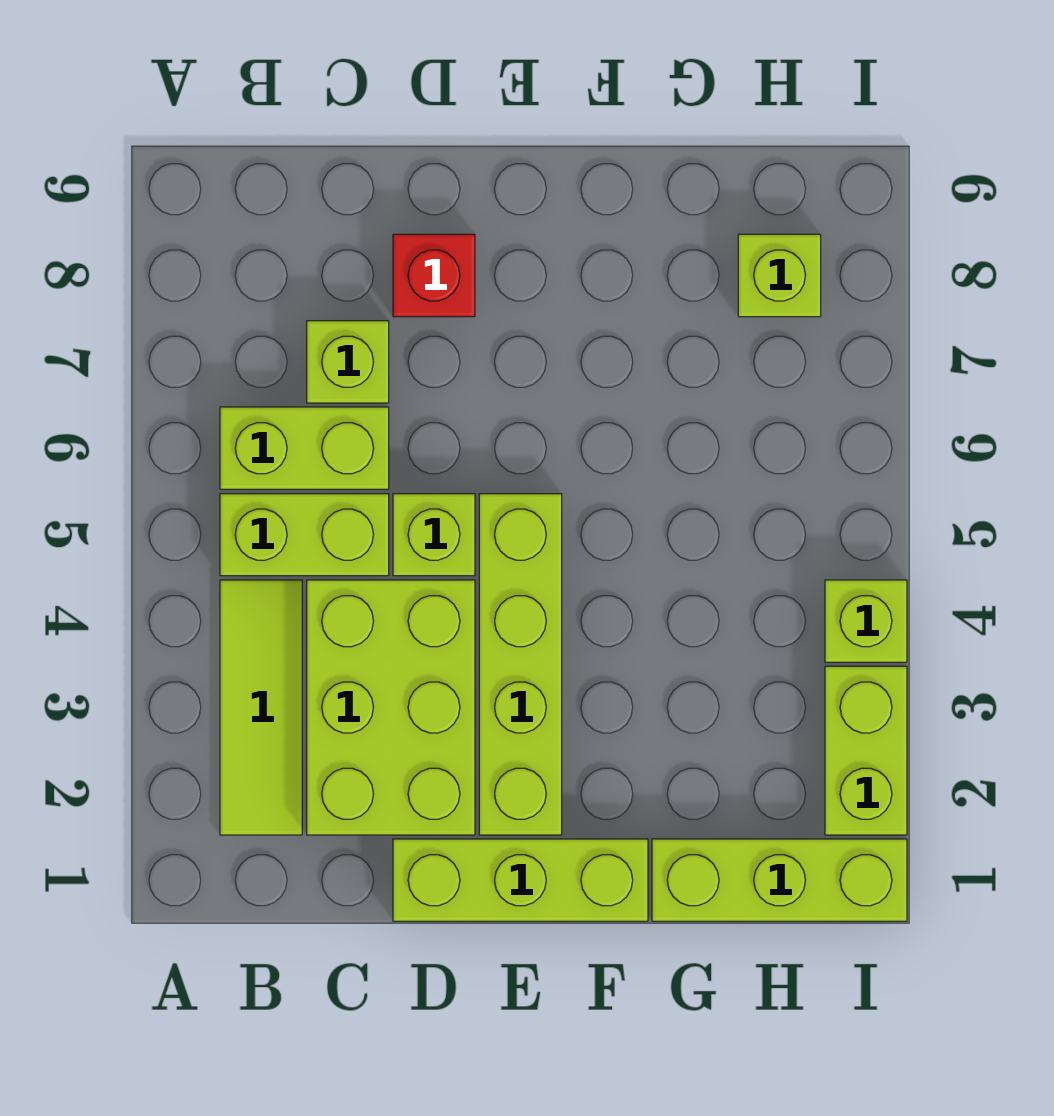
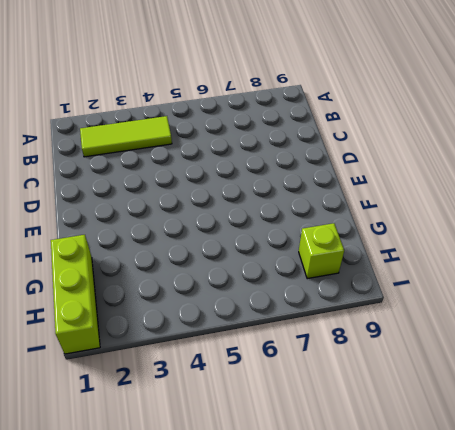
none -> lime brick B5:C5 level 1
none -> lime brick B6:C6 level 1
none -> lime brick C2:D4 level 1

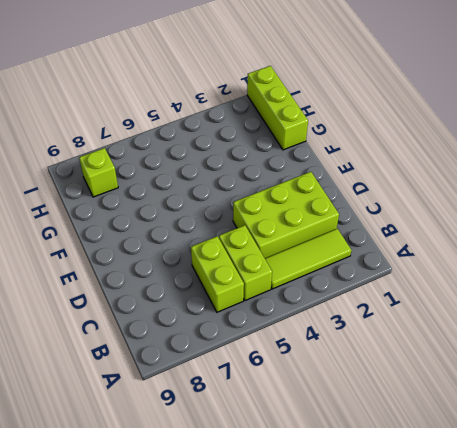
none -> lime brick C7 level 1
none -> lime brick D1:F1 level 1
none -> lime brick D5 level 1

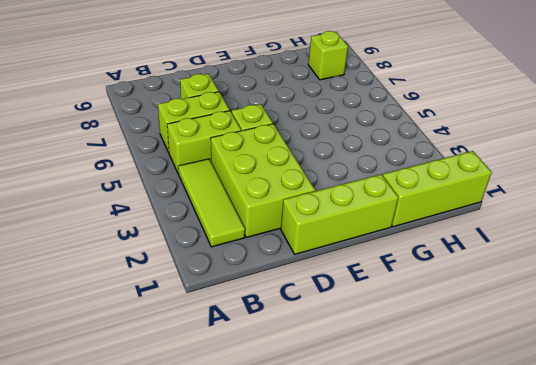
none -> red brick D8 level 1
none -> lime brick E2:E5 level 1
none -> lime brick I2:I3 level 1

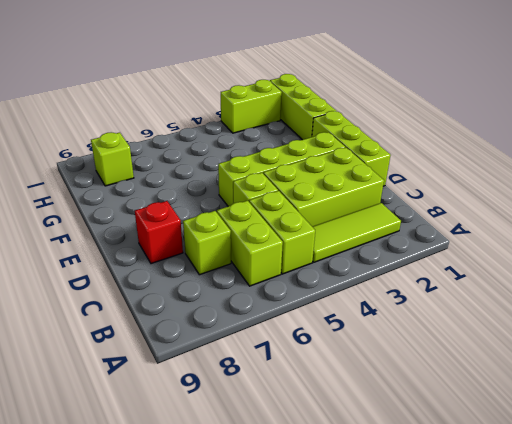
none -> lime brick I4 level 1

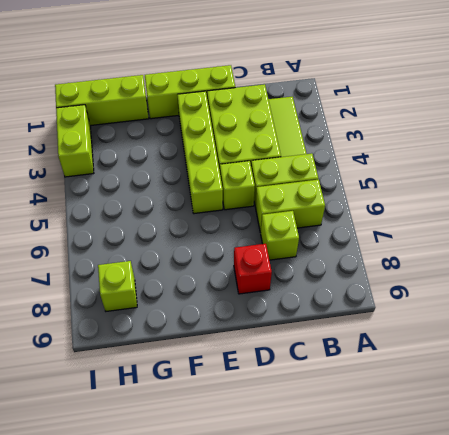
none -> lime brick I4 level 1

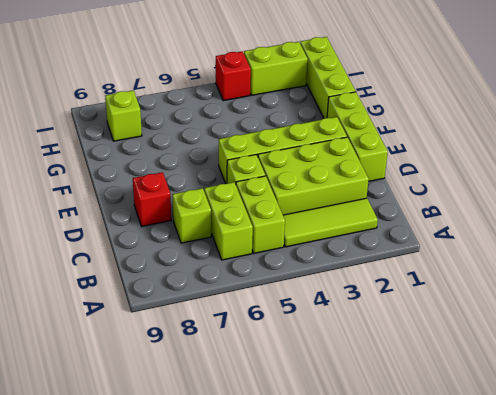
red brick I4 level 1 -> lime brick I4 level 1

